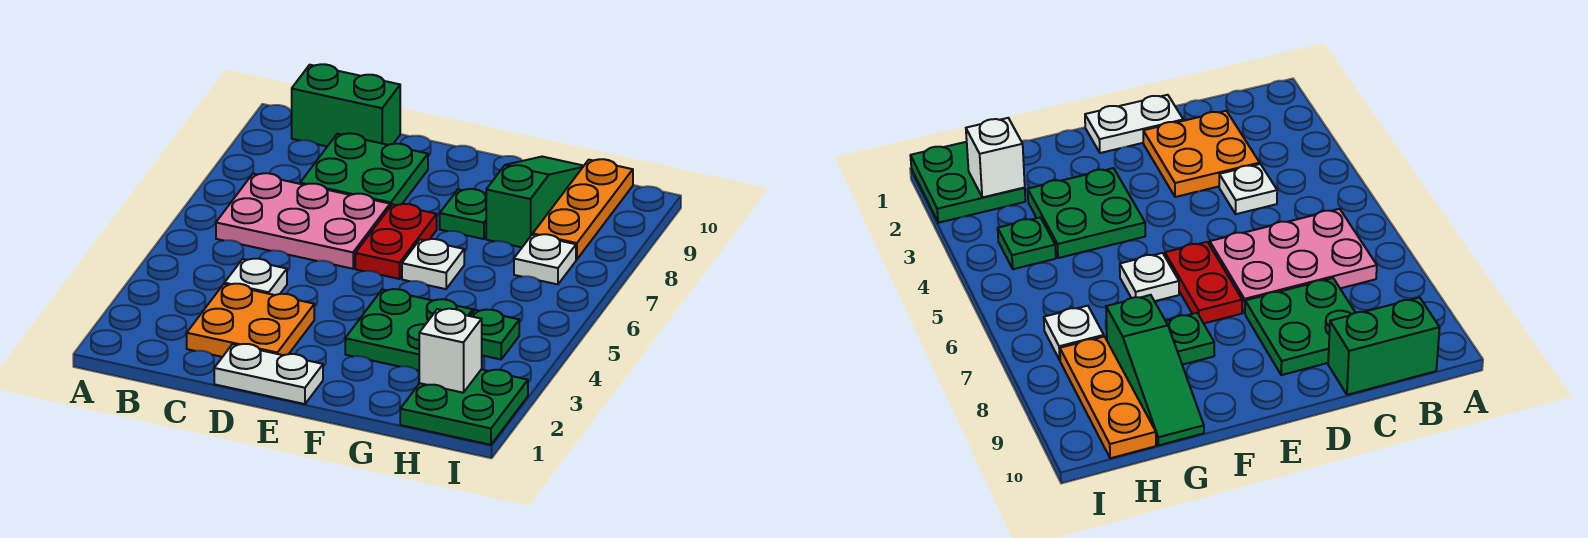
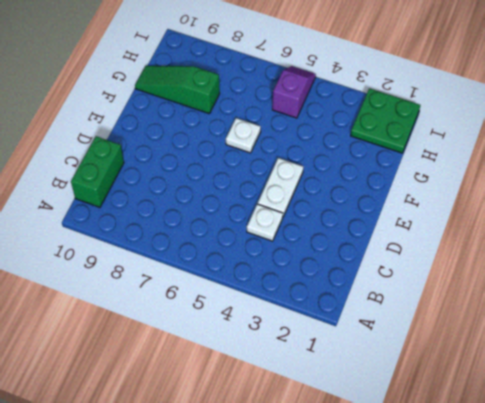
white plate D4:E4 level 1 -> white plate D1:E1 level 1
purple slope H5:I5 level 1 top H -> none
none -> pink plate B6:D7 level 1
none -> orange plate C2:D3 level 1
none -> green plate C8:D9 level 1

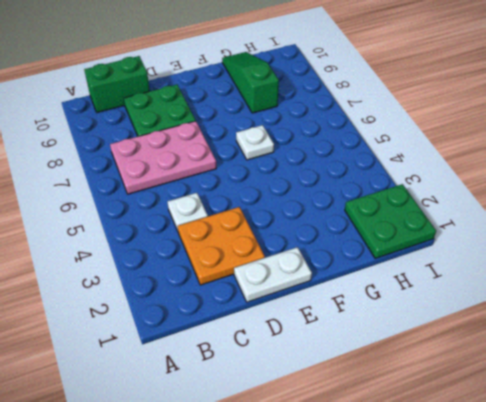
none -> red plate E6:E7 level 1
none -> green plate F3:G4 level 1
none -> green plate F8 level 1

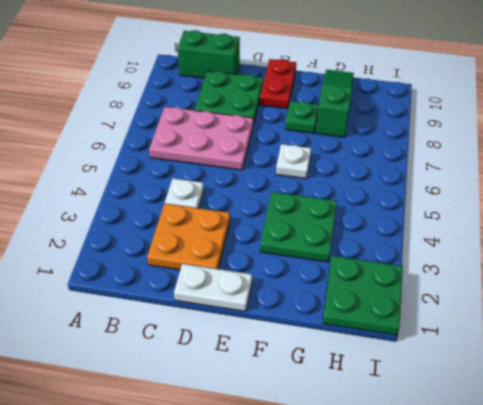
red plate E9:E10 level 1 -> red plate E6:E7 level 1
none -> green plate H4 level 1
none -> white plate H7 level 1
none -> orange plate H8:H10 level 1

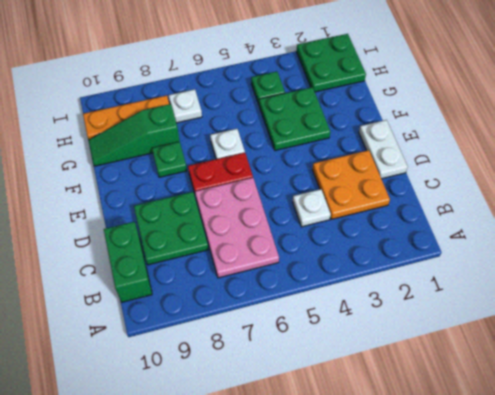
none -> white brick H2 level 2

